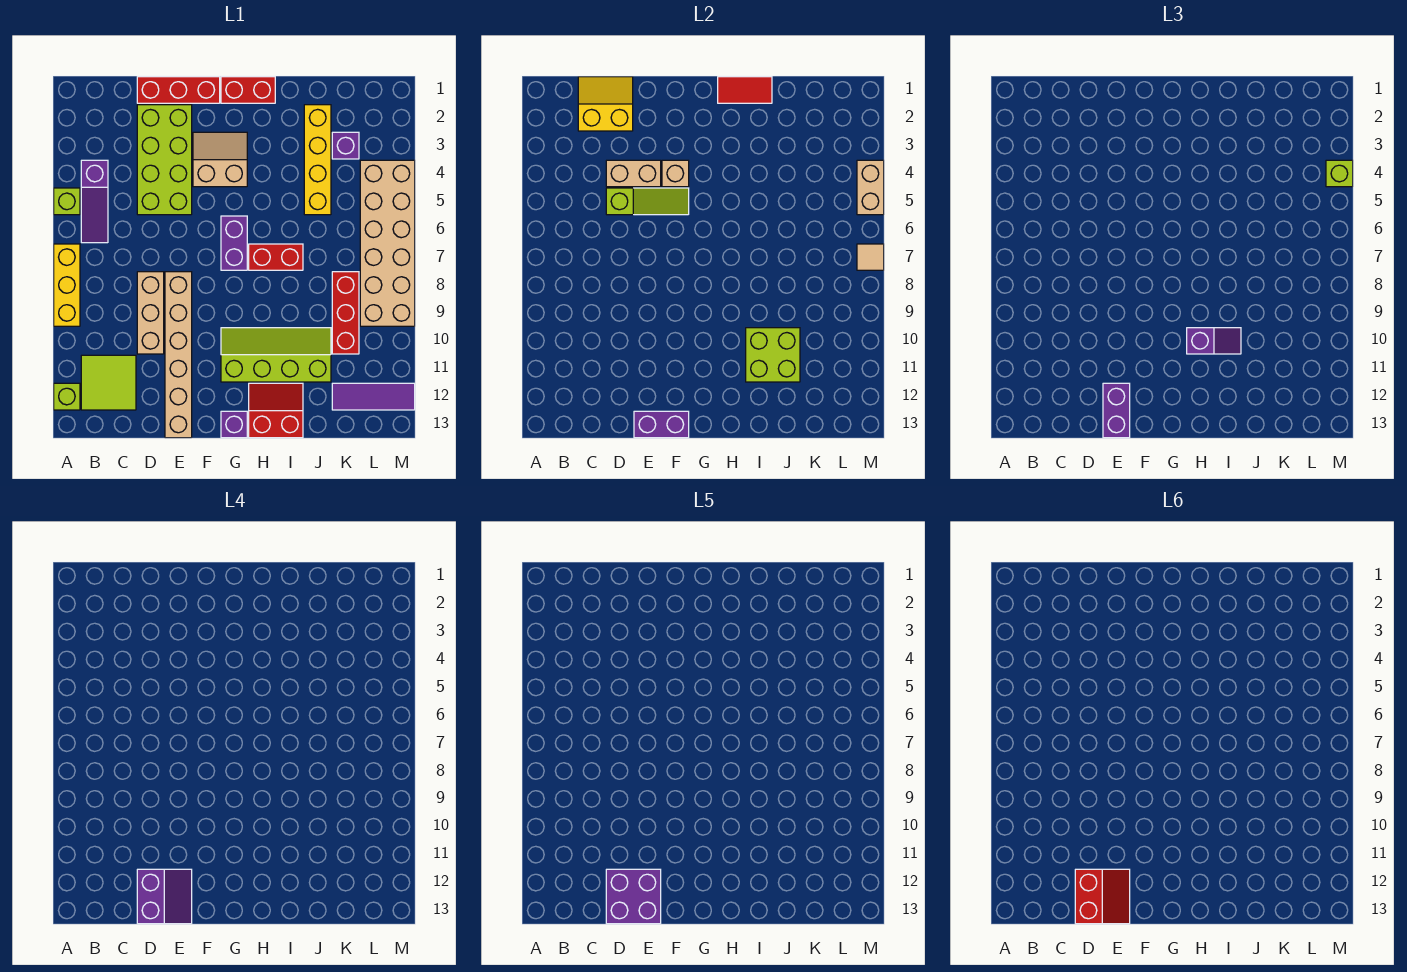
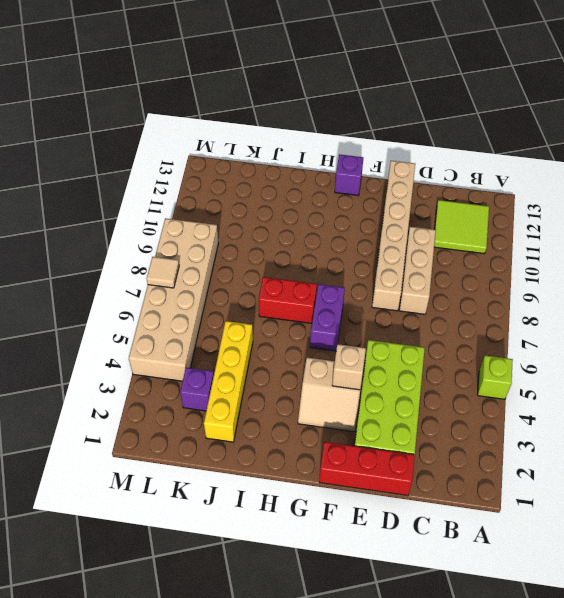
none -> yellow brick A7:A9 level 1
none -> lime brick A12 level 1
none -> purple slope B4:B6 level 1 top 4
none -> red brick G1:H1 level 1

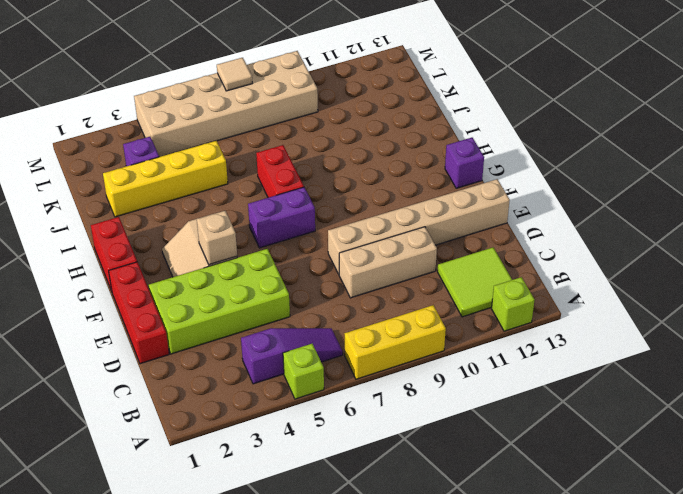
none -> lime slope G10:J11 level 1 top 11
none -> red slope H12:I13 level 1 top 13
none -> red brick K8:K10 level 1
none -> purple tile K12:M12 level 1

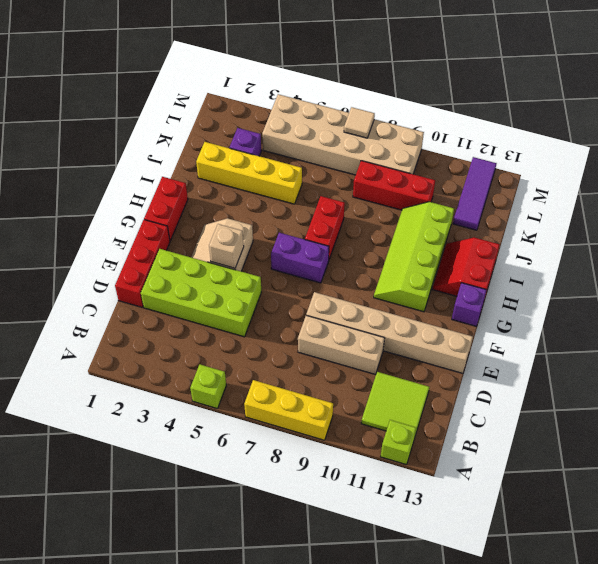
none -> purple slope B4:B6 level 1 top 4
none -> yellow slope C1:D2 level 2 top 2
none -> tan brick D4:E4 level 2
none -> lime slope D5:F5 level 2 top D

